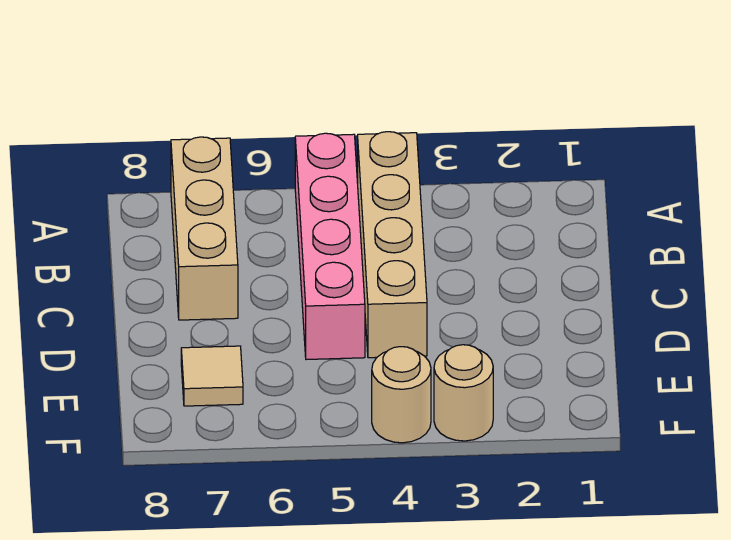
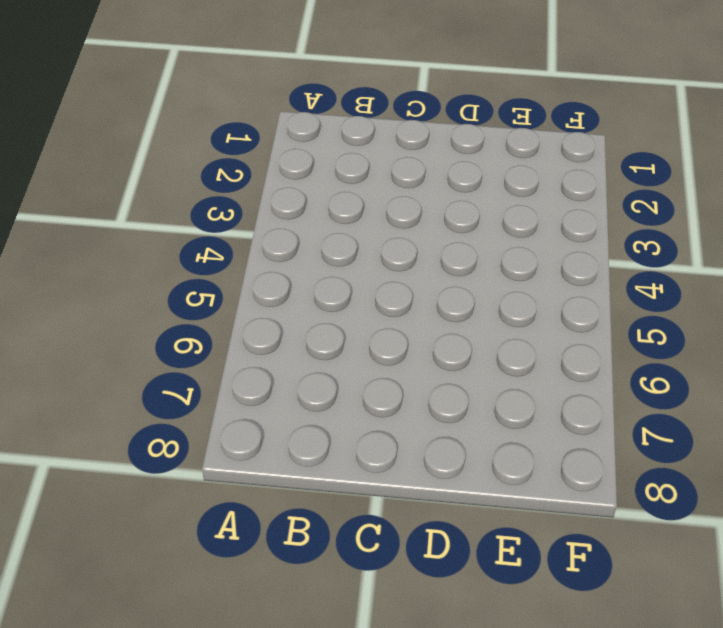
none -> tan brick A4:D4 level 1
none -> pink brick A5:D5 level 1

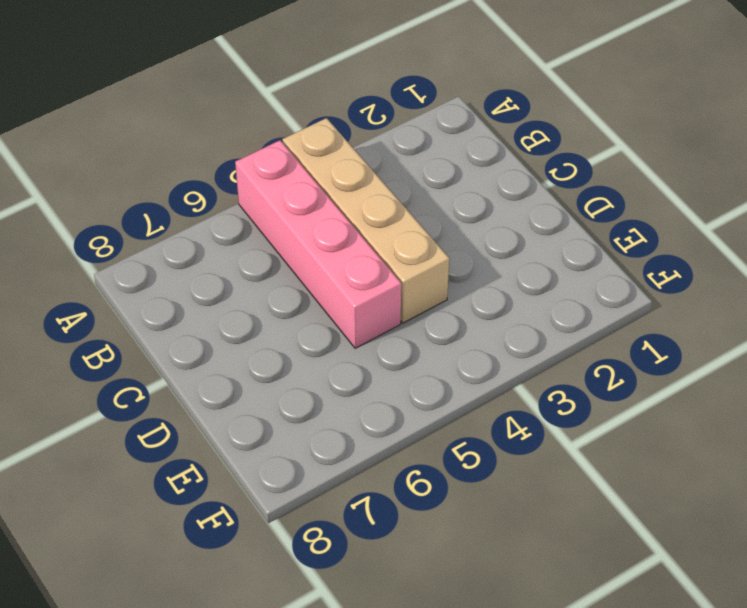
none -> tan brick A7:C7 level 1
none -> tan tile E7 level 1

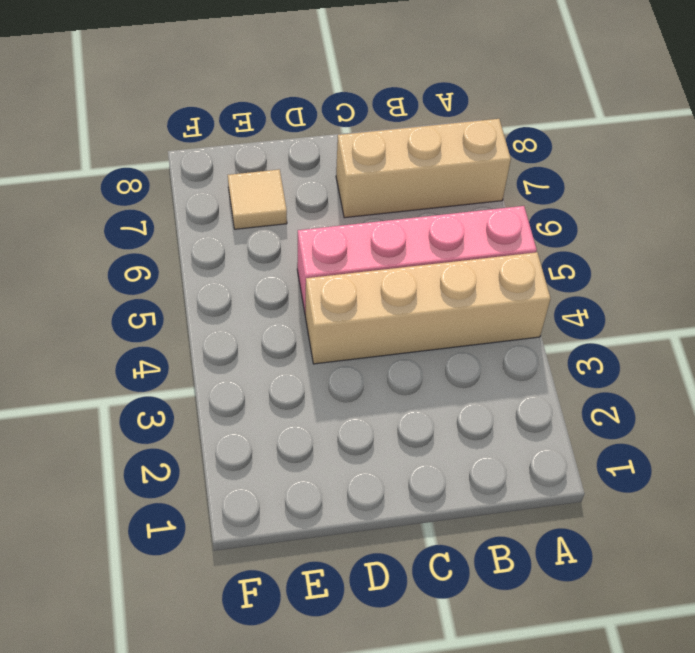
none -> tan round brick F3 level 1
none -> tan round brick F4 level 1

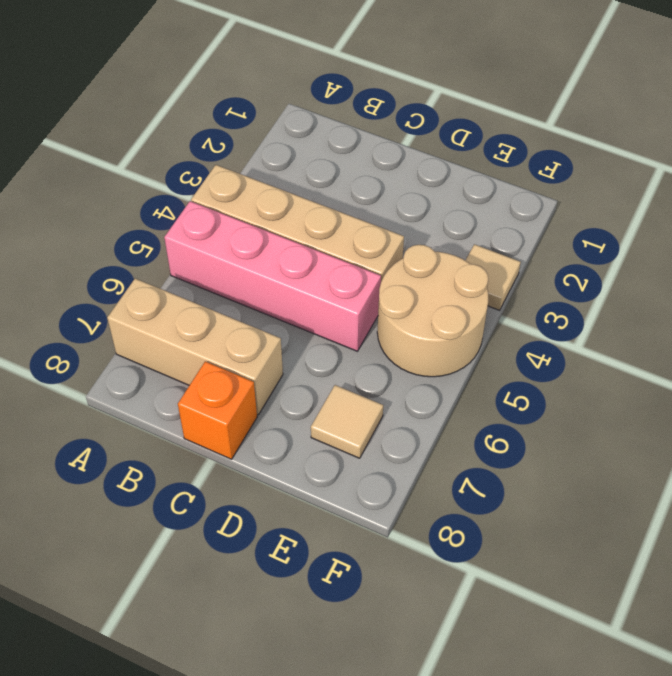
orange brick C8 level 1 -> none
tan round brick E4:F5 level 1 -> tan round brick F4 level 1
tan tile F3 level 1 -> tan round brick F3 level 1

